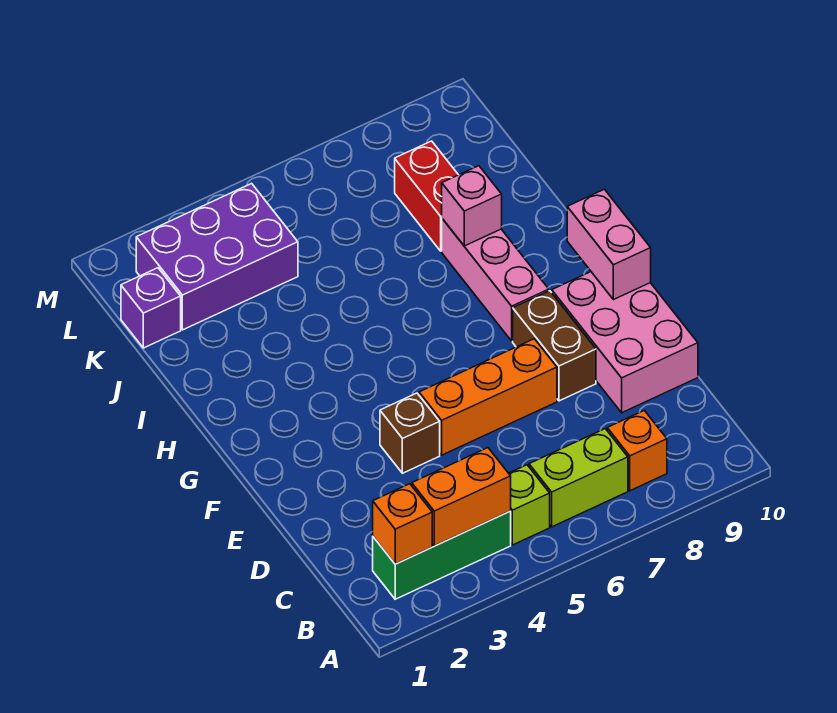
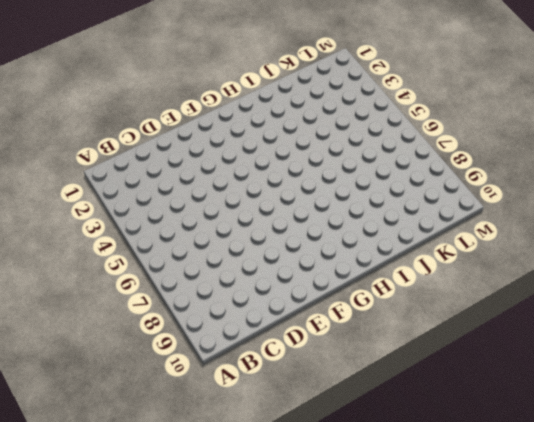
none -> green brick B2:B4 level 1
none -> lime brick B5 level 1
none -> lime brick B6:B7 level 1

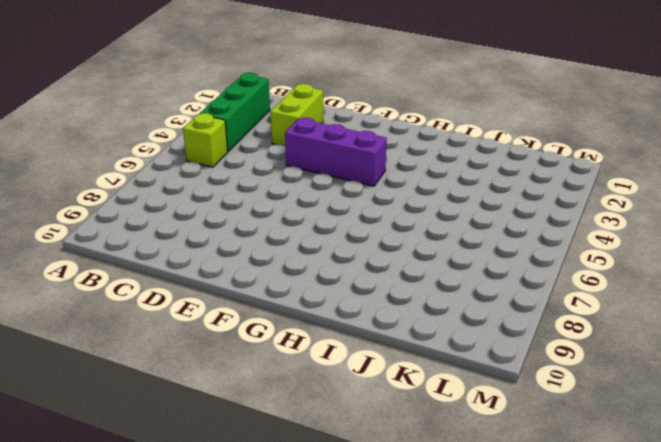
lime brick D2:D3 level 1 -> lime brick B6:B7 level 1
purple brick E4:G4 level 1 -> brown brick E4 level 1
none -> orange brick B8 level 1
none -> pink brick D9:F10 level 1
none -> orange brick E5:E7 level 1

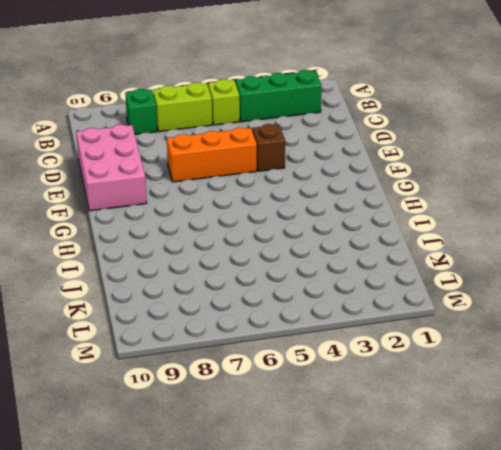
green brick B8 level 1 -> orange brick B8 level 1
none -> brown brick E8:F8 level 1
none -> pink brick G8:I8 level 1
none -> red brick J8:K8 level 1

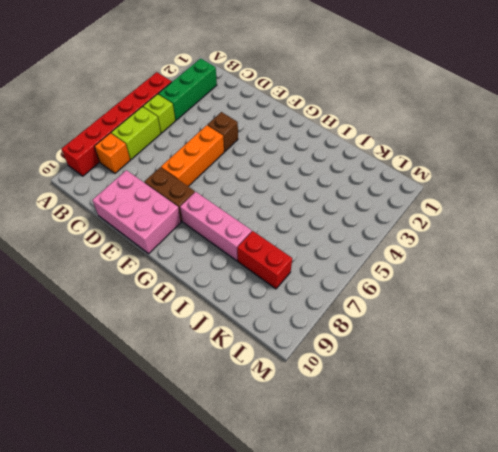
red brick A4:A9 level 1 -> none
none -> purple brick K1 level 1
none -> purple brick K2:L4 level 1
none -> orange brick B2 level 2

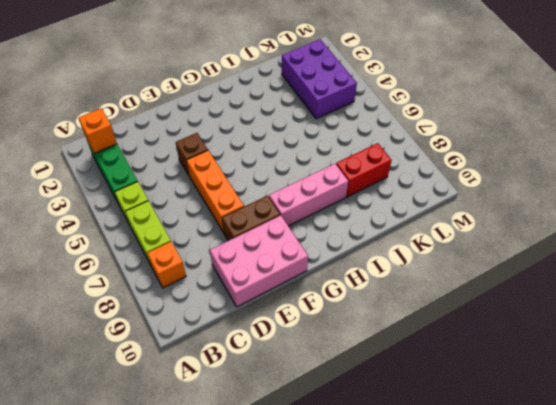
none -> purple brick K1 level 1
none -> orange brick B3:B4 level 2
none -> pink brick F10:G10 level 2

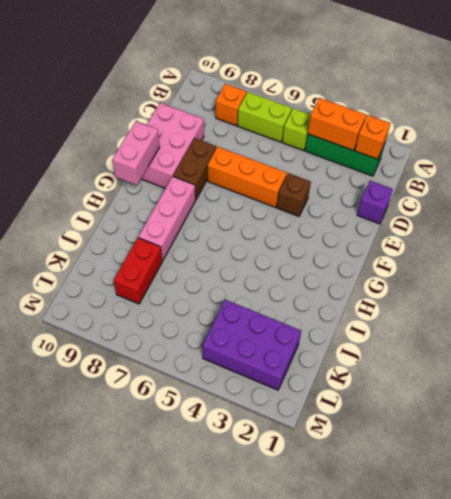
purple brick D1 level 1 -> purple brick K1 level 1
none -> pink brick I8 level 2

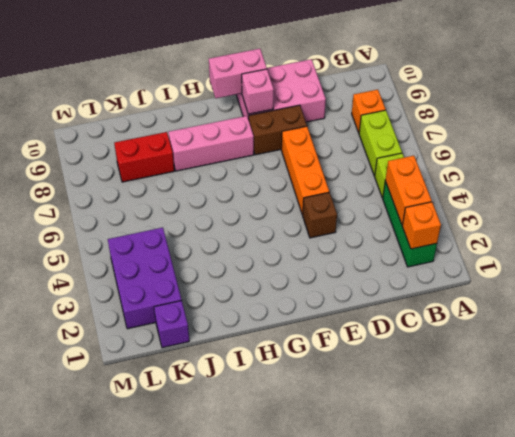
pink brick F9 level 2 -> pink brick I8 level 2

